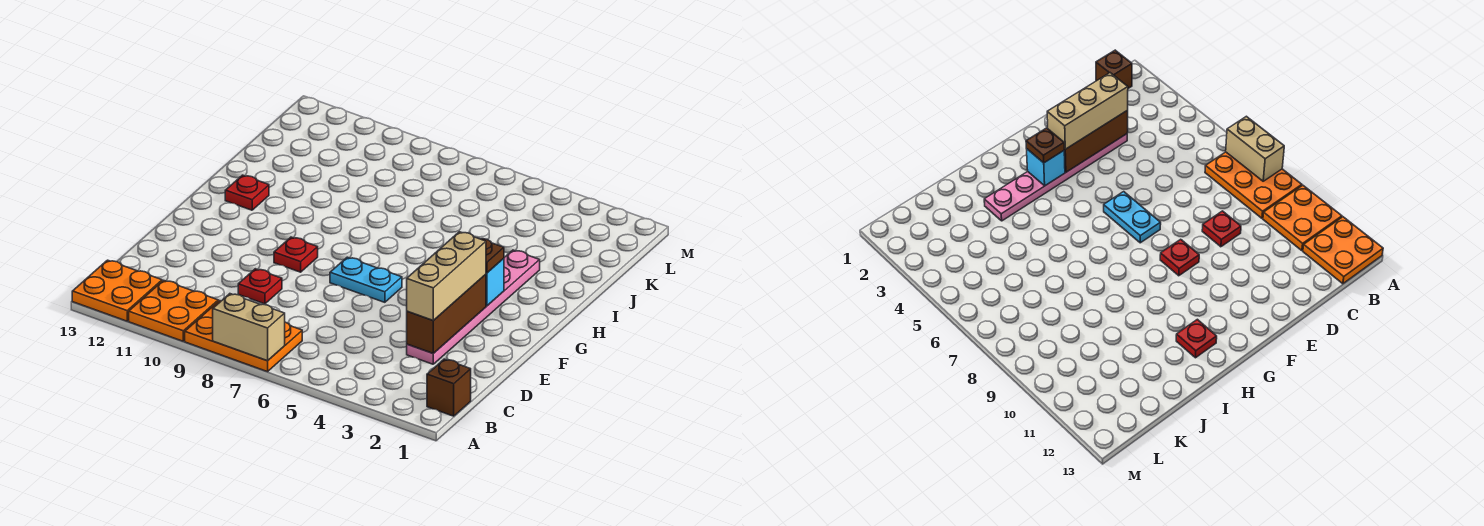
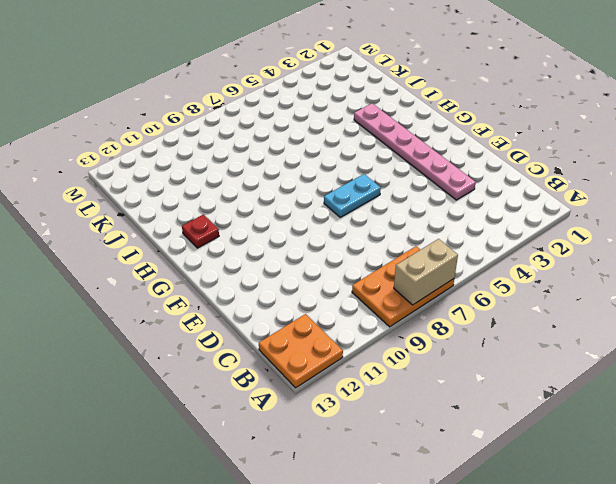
none -> orange plate A10:B11 level 1
none -> brown brick B1 level 1
none -> red plate D9 level 1

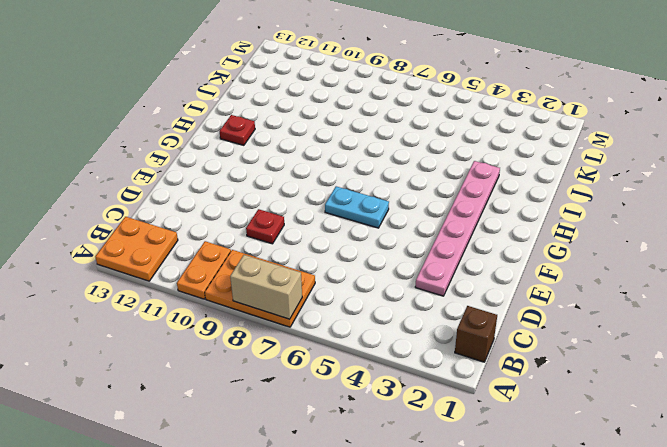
orange plate A10:B10 level 1 -> orange plate A10:B11 level 1
none -> red plate F9 level 1
none -> brown brick D3:F3 level 2
none -> cyan brick G3 level 2

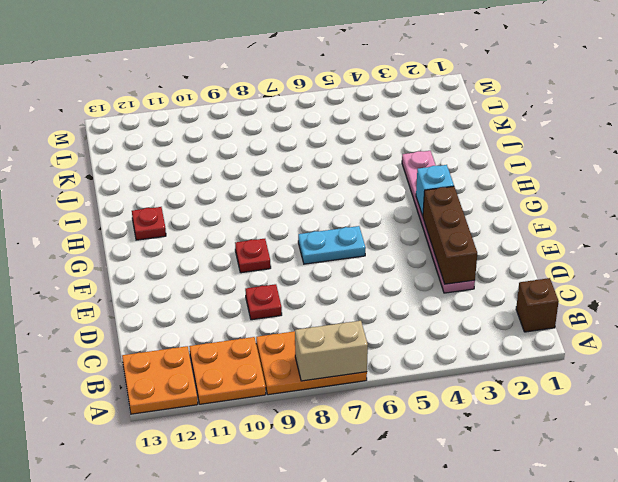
none -> tan brick D3:F3 level 3
none -> brown plate G3 level 3

